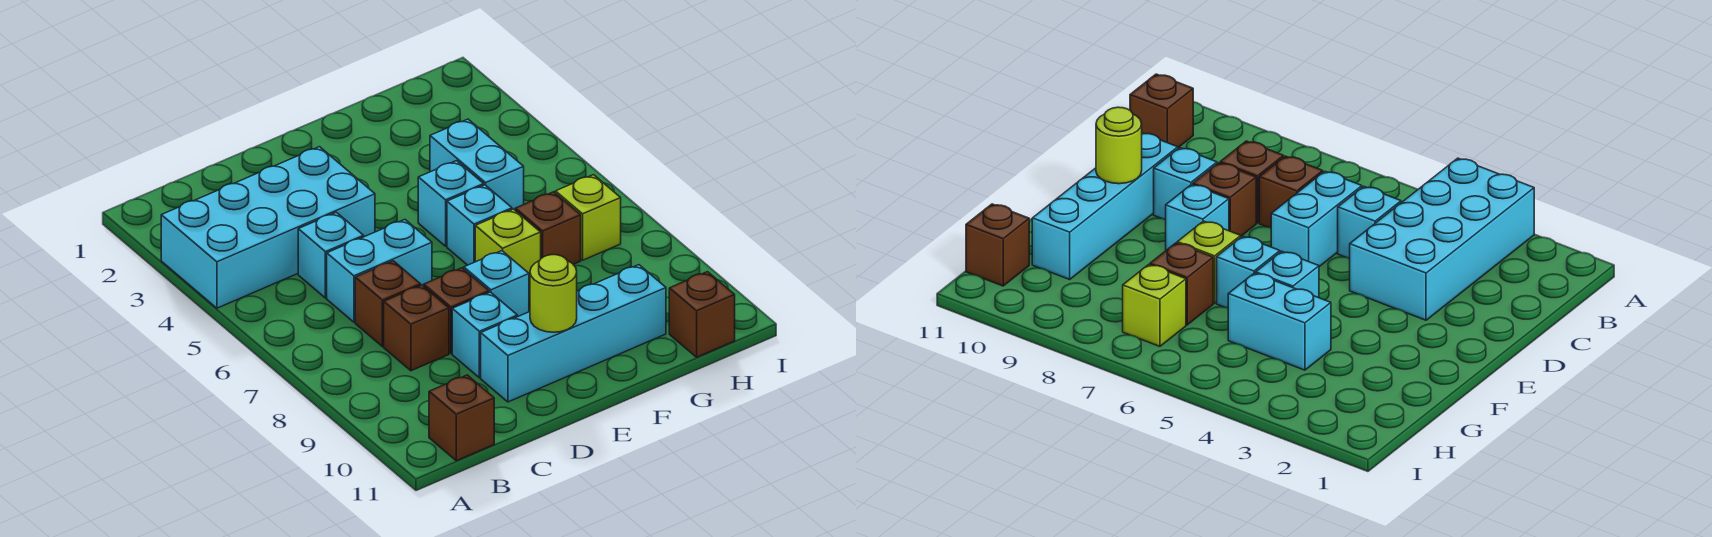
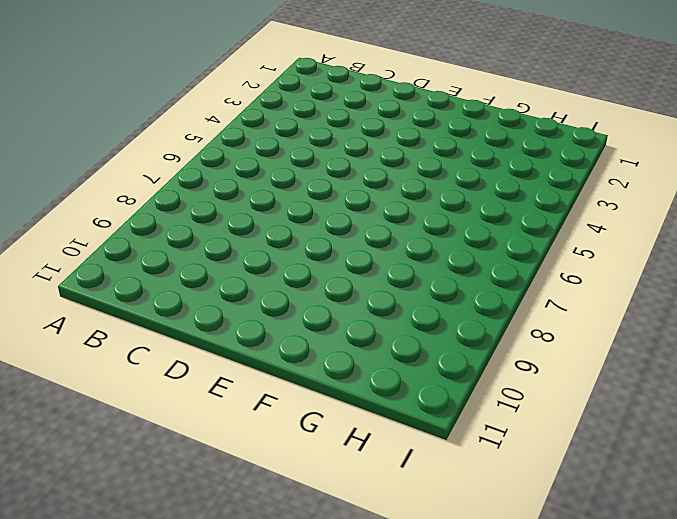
none -> cyan brick A3:D4 level 1
none -> brown brick B11 level 1
none -> cyan brick C5 level 1

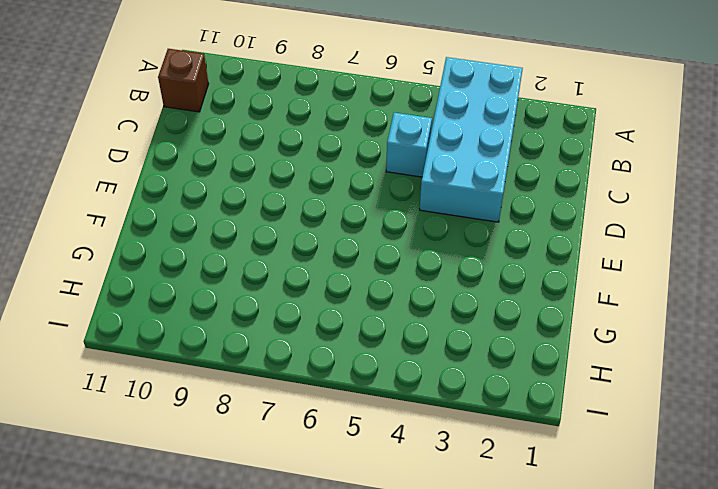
none -> cyan brick C6:D6 level 1
none -> brown brick C7 level 1
none -> brown brick C8 level 1

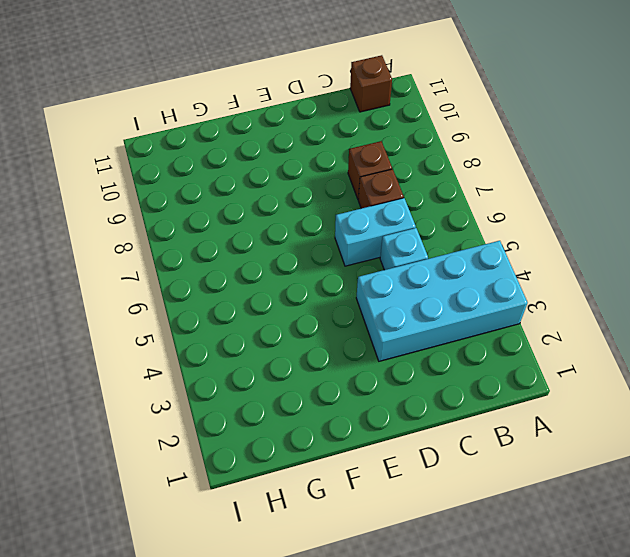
none -> brown brick D8 level 1
none -> cyan brick D9 level 1
none -> cyan brick D10:G10 level 1

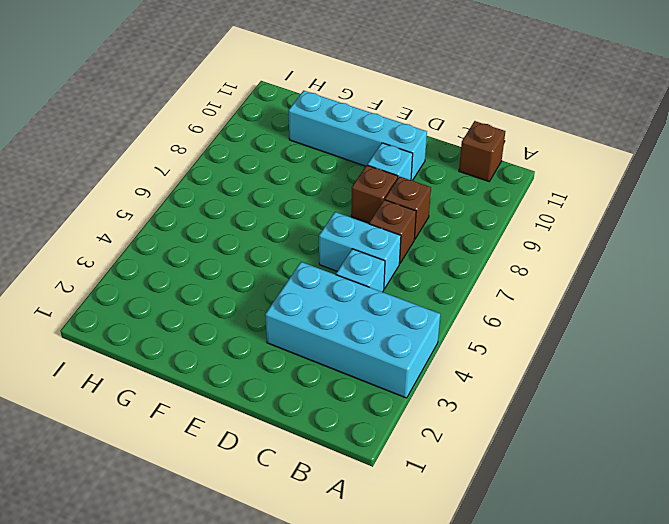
none -> cyan brick E8 level 1
none -> cyan brick F5 level 1
none -> cyan brick F6 level 1

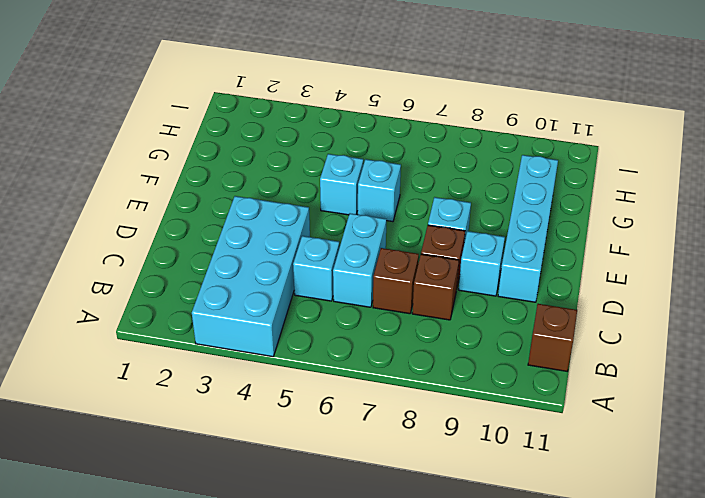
none -> lime brick F7 level 1
none -> cyan brick G4:G5 level 1
none -> brown brick G7 level 1

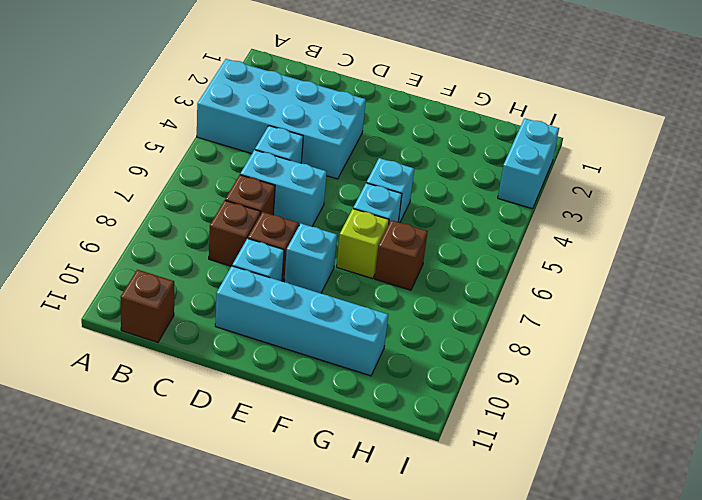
cyan brick I2:I3 level 1 -> cyan brick G4:G5 level 1
none -> lime brick H7 level 1
none -> brown brick H11 level 1
none -> lime round brick E10 level 2

